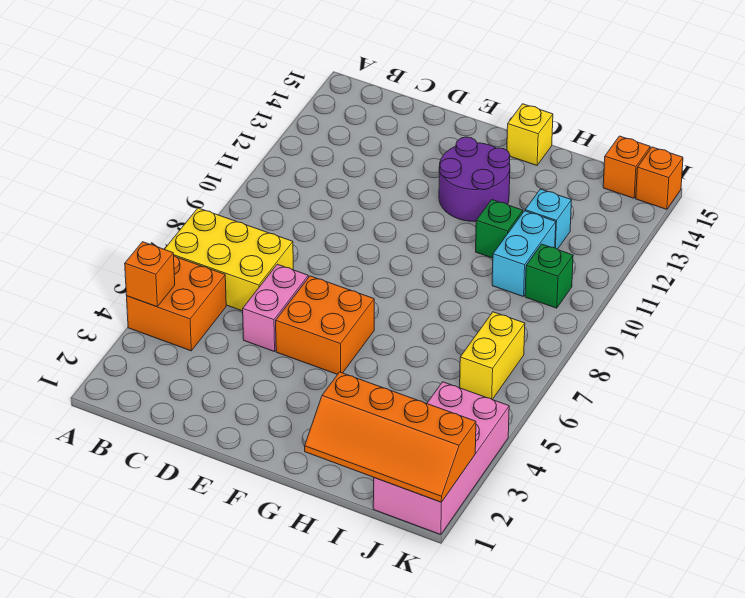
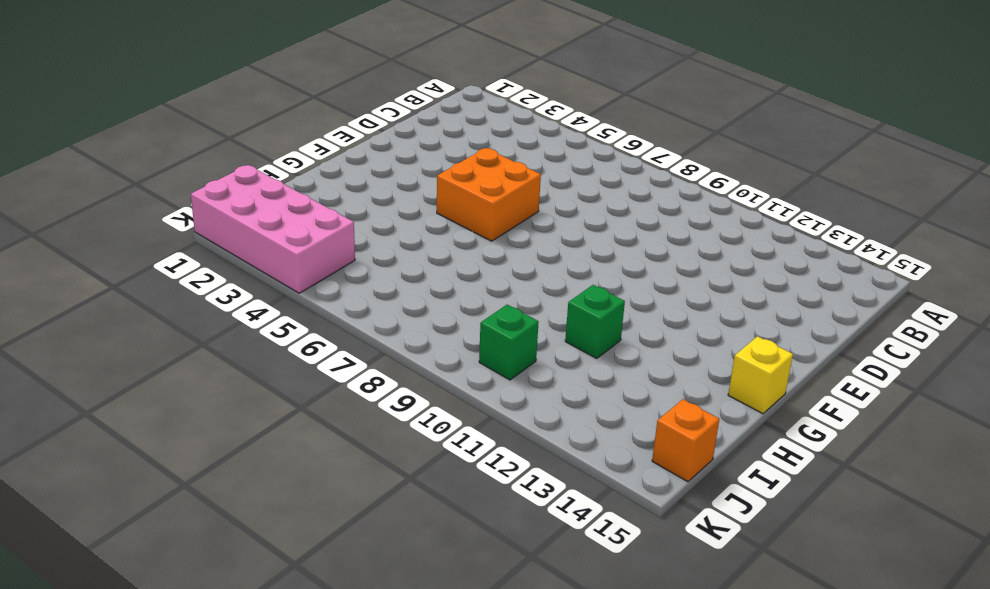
none -> orange brick A4:B5 level 1
none -> yellow brick A6:C7 level 1
none -> pink brick D5:D6 level 1

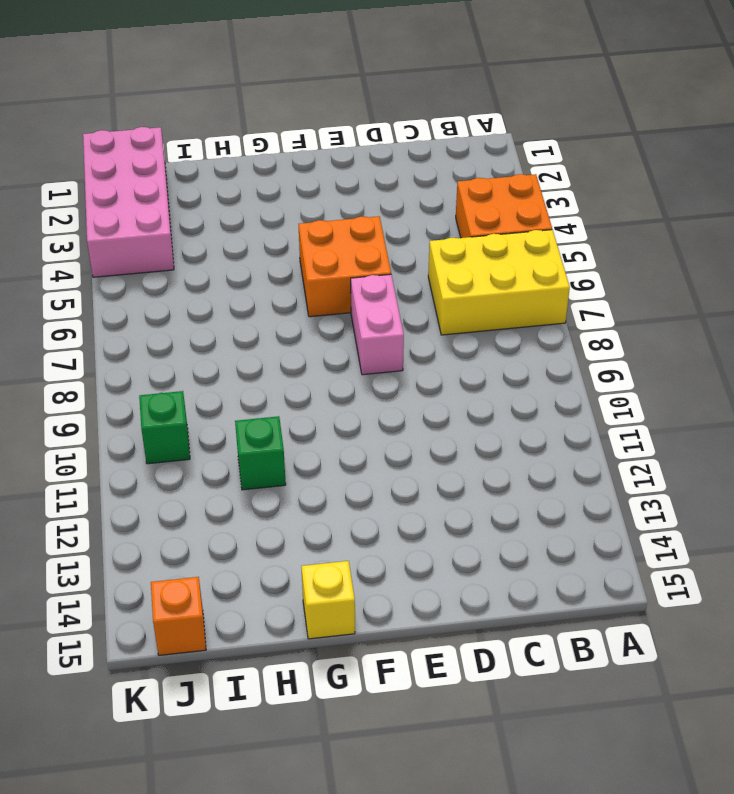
pink brick E7:E8 level 1 -> pink brick D5:D6 level 1
none -> purple round brick F12:G13 level 1
none -> cyan brick I10:I11 level 1
none -> cyan brick I12 level 1

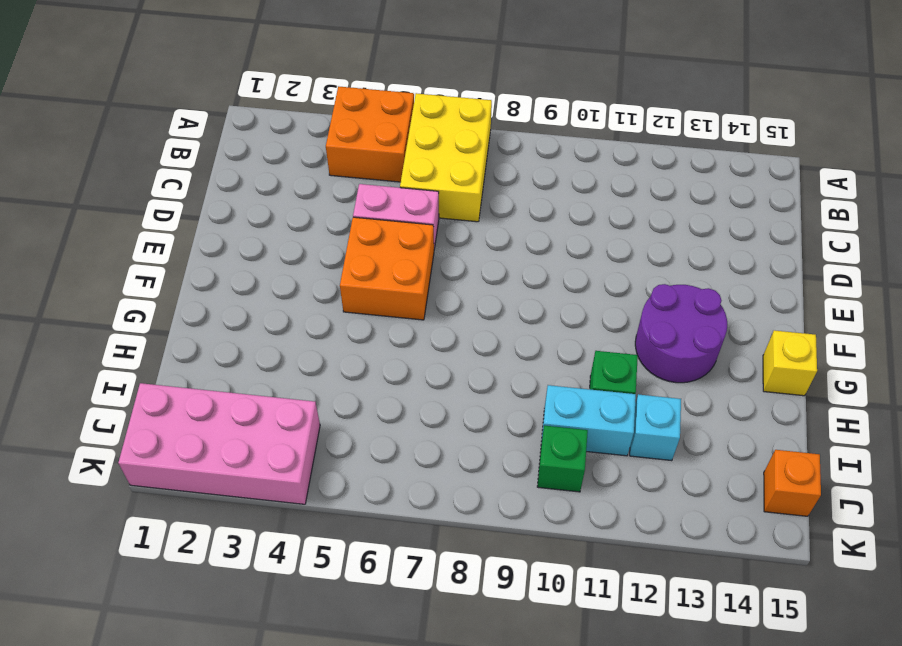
none -> yellow brick J6:J7 level 1
none -> orange brick K15 level 1
none -> orange brick A4 level 2

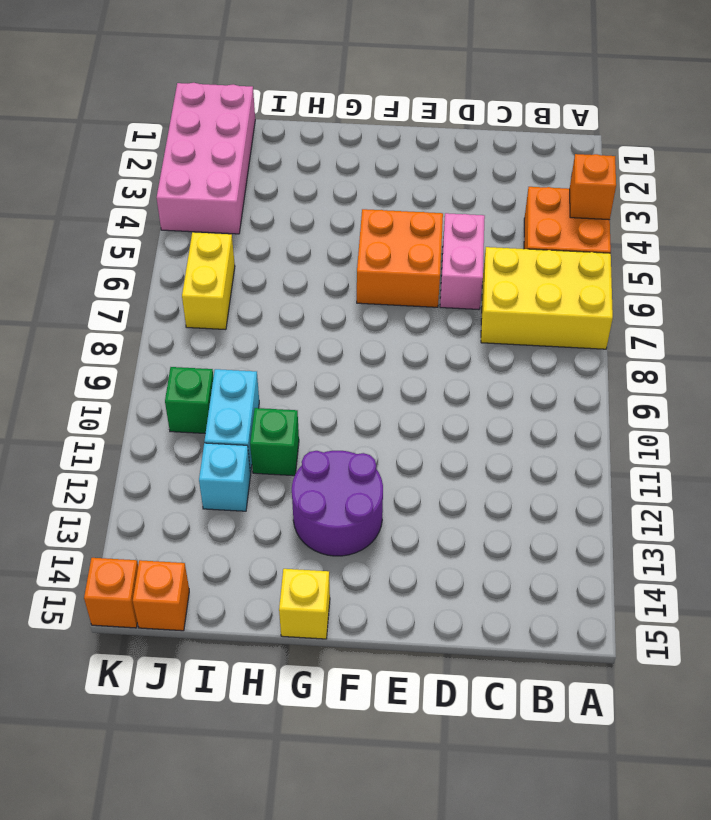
none -> orange slope H1:K2 level 2 top 2

